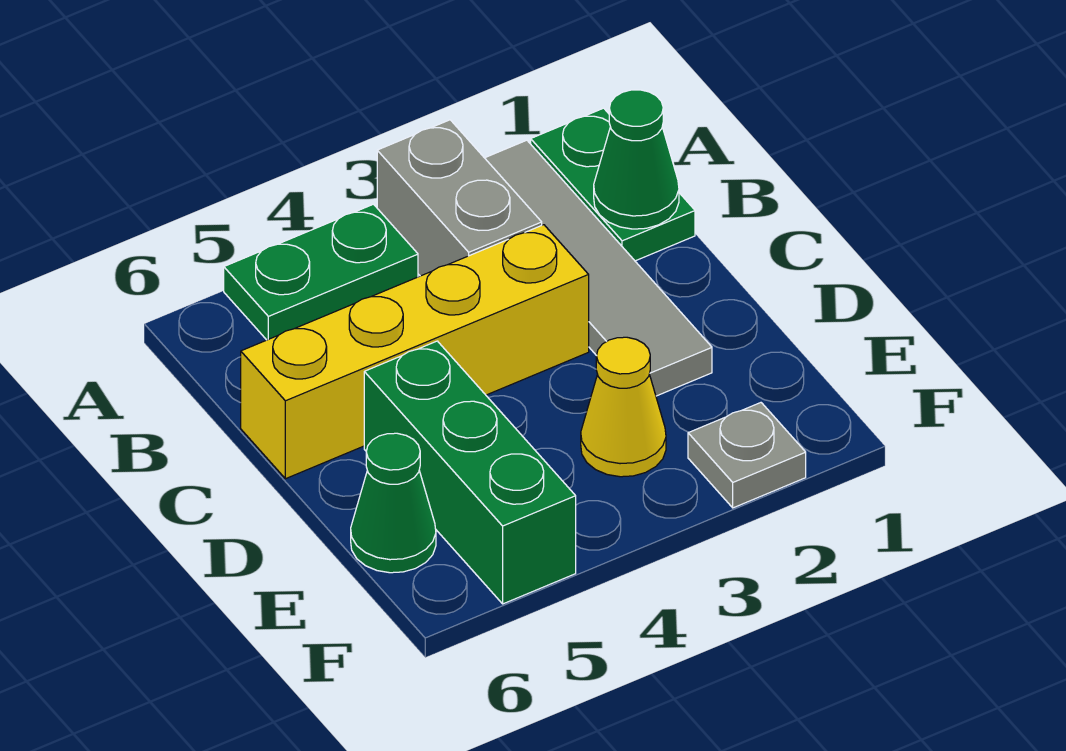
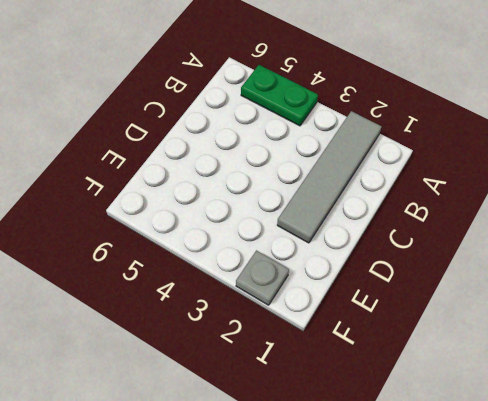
none -> green plate A1:B1 level 1
none -> grey brick A3:B3 level 1

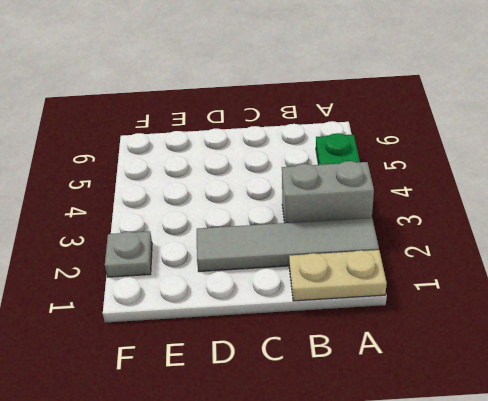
tan plate A1:B1 level 1 -> green plate A1:B1 level 1
none -> yellow brick C3:C6 level 1
none -> green brick D5:F5 level 1

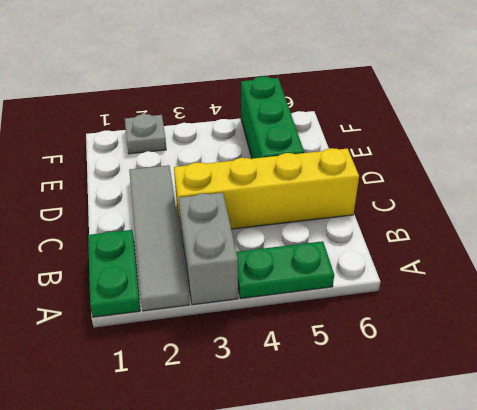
none -> yellow cone E3 level 1
none -> green cone E6 level 1

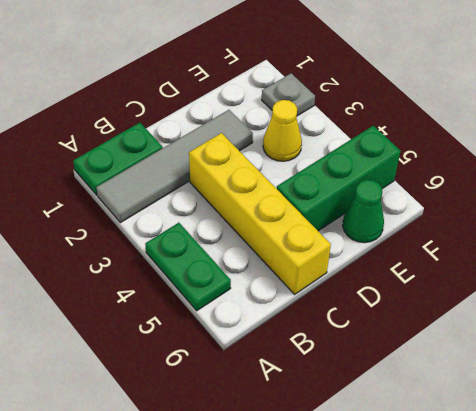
none -> grey brick A3:B3 level 1
none -> green cone B1 level 2

